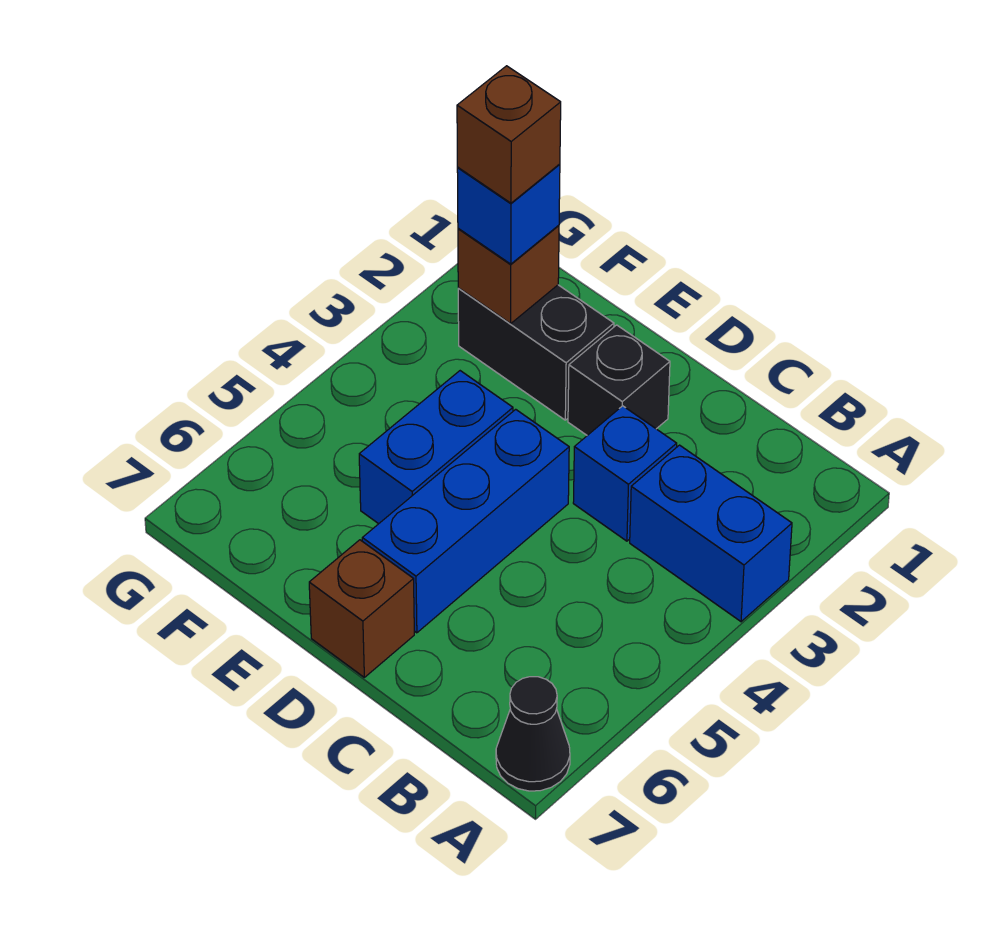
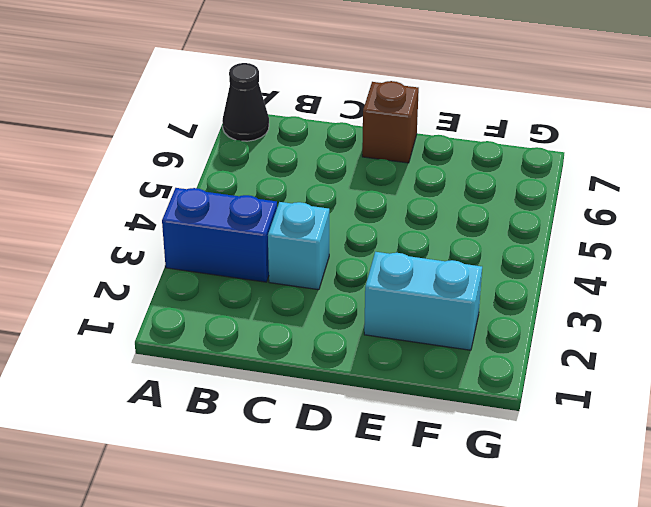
cyan brick C3 level 1 -> blue brick C3 level 1
cyan brick E2:F2 level 1 -> black brick E2:F2 level 1
none -> black brick D2 level 1
none -> blue brick D4:D6 level 1

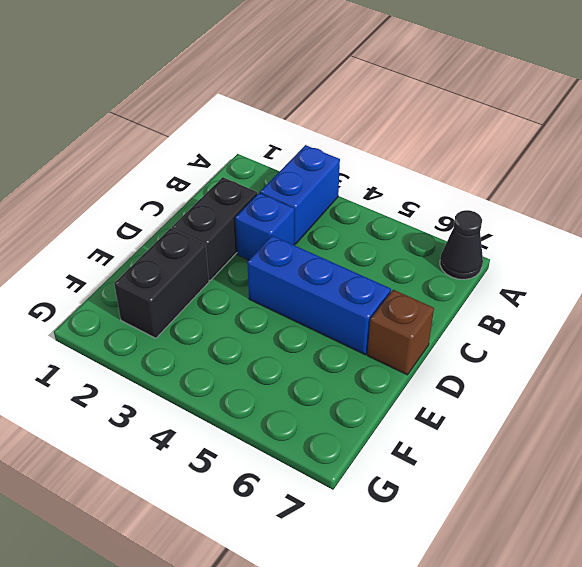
black brick C2:D2 level 1 -> black brick D2 level 1
none -> blue brick E4:E5 level 1
none -> brown brick F2 level 2

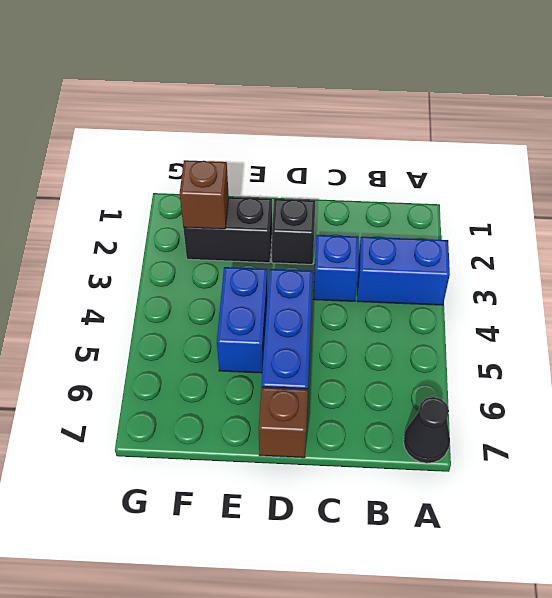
none -> blue brick F2 level 3
none -> brown brick F2 level 4

